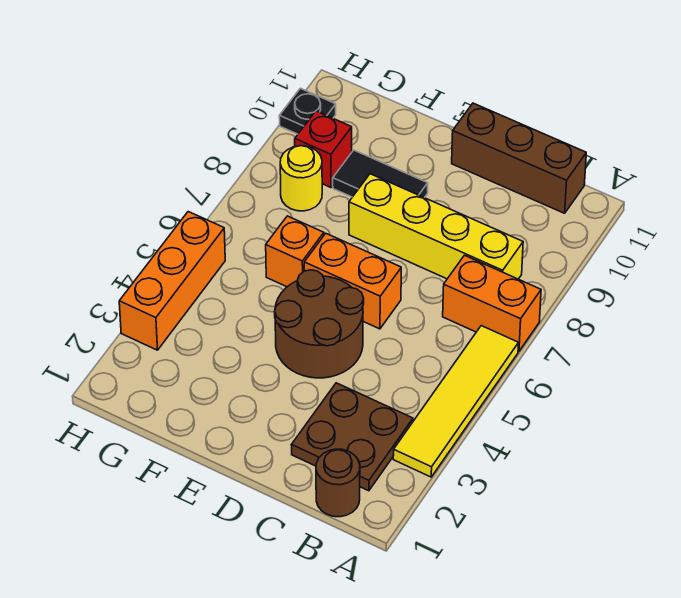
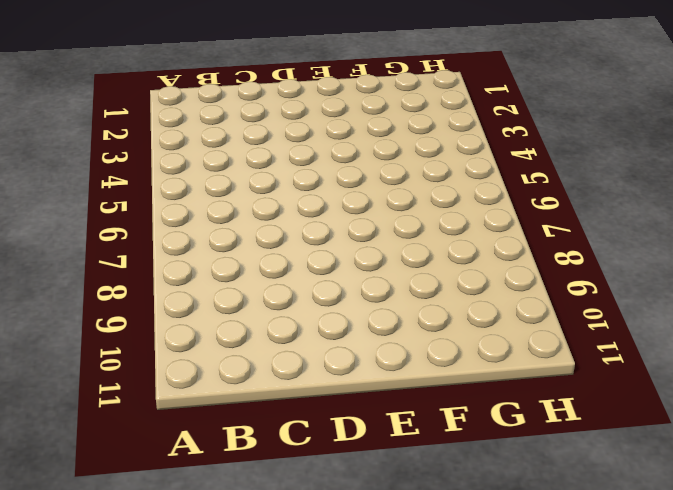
none -> yellow tile A3:A6 level 1
none -> orange brick A7:B7 level 1
none -> brown round brick B1 level 1

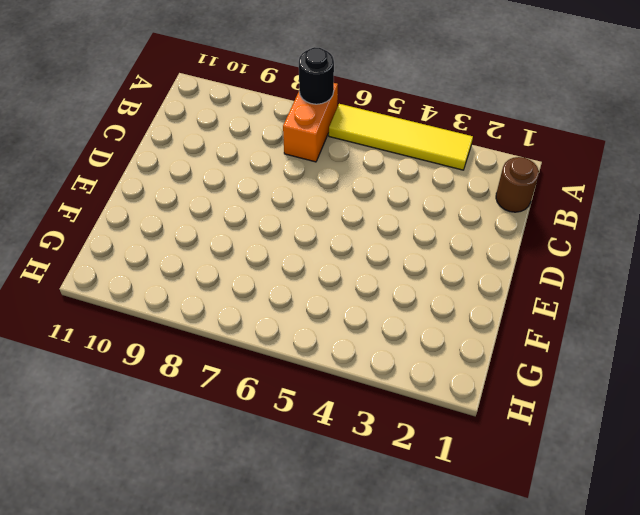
black round brick A7 level 2 -> none
none -> brown plate B2:C3 level 1
none -> yellow brick B8:E8 level 1
none -> brown brick B11:D11 level 1

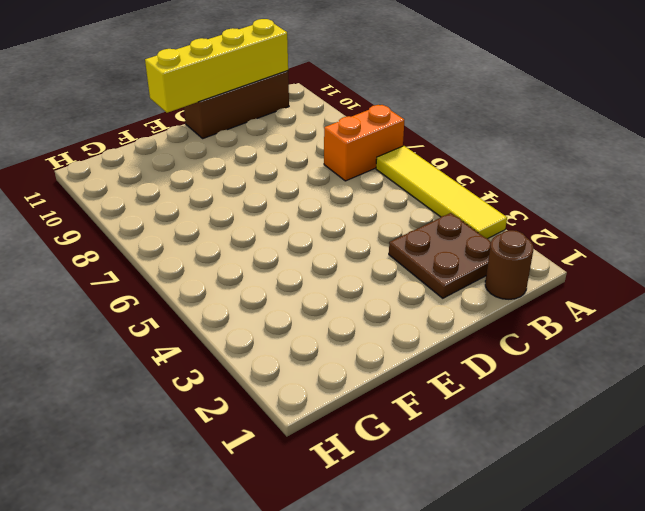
yellow brick B11:E11 level 2 -> yellow brick B8:E8 level 1
none -> brown round brick D4:E5 level 1
none -> orange brick D6:E6 level 1
none -> black tile E9:F9 level 1

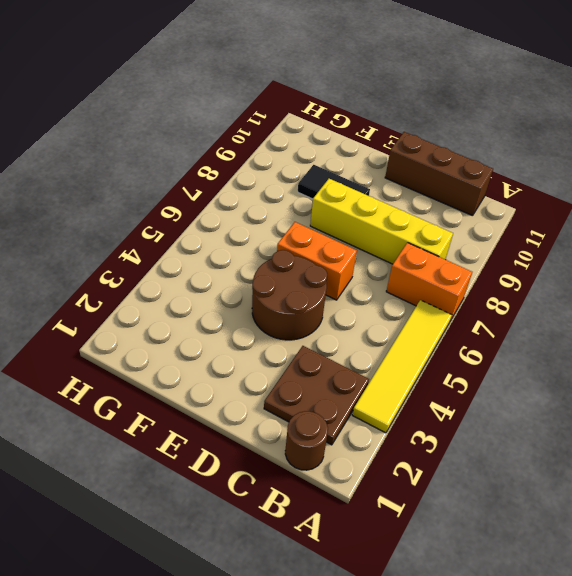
none -> orange brick F6 level 1
none -> yellow round brick G8 level 1
none -> red brick G9 level 1

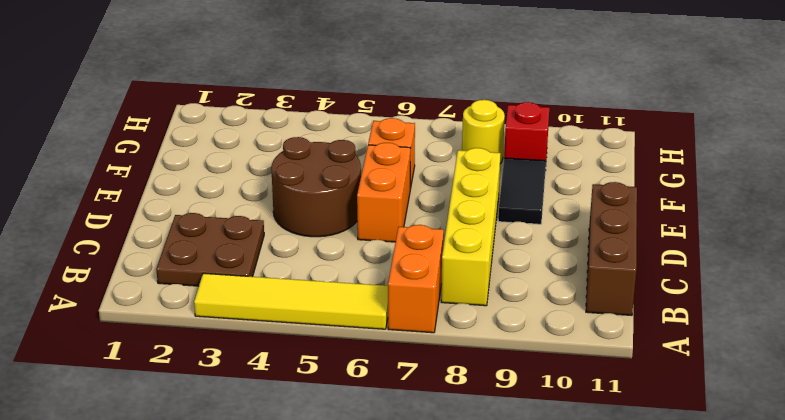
none -> brown round brick B1 level 1
none -> orange brick H3:H5 level 1
none -> black plate H10 level 1

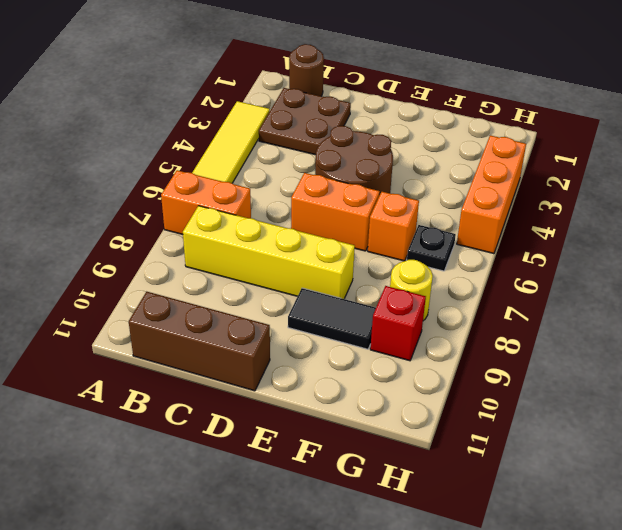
black plate G6 level 1 -> black plate H10 level 1

